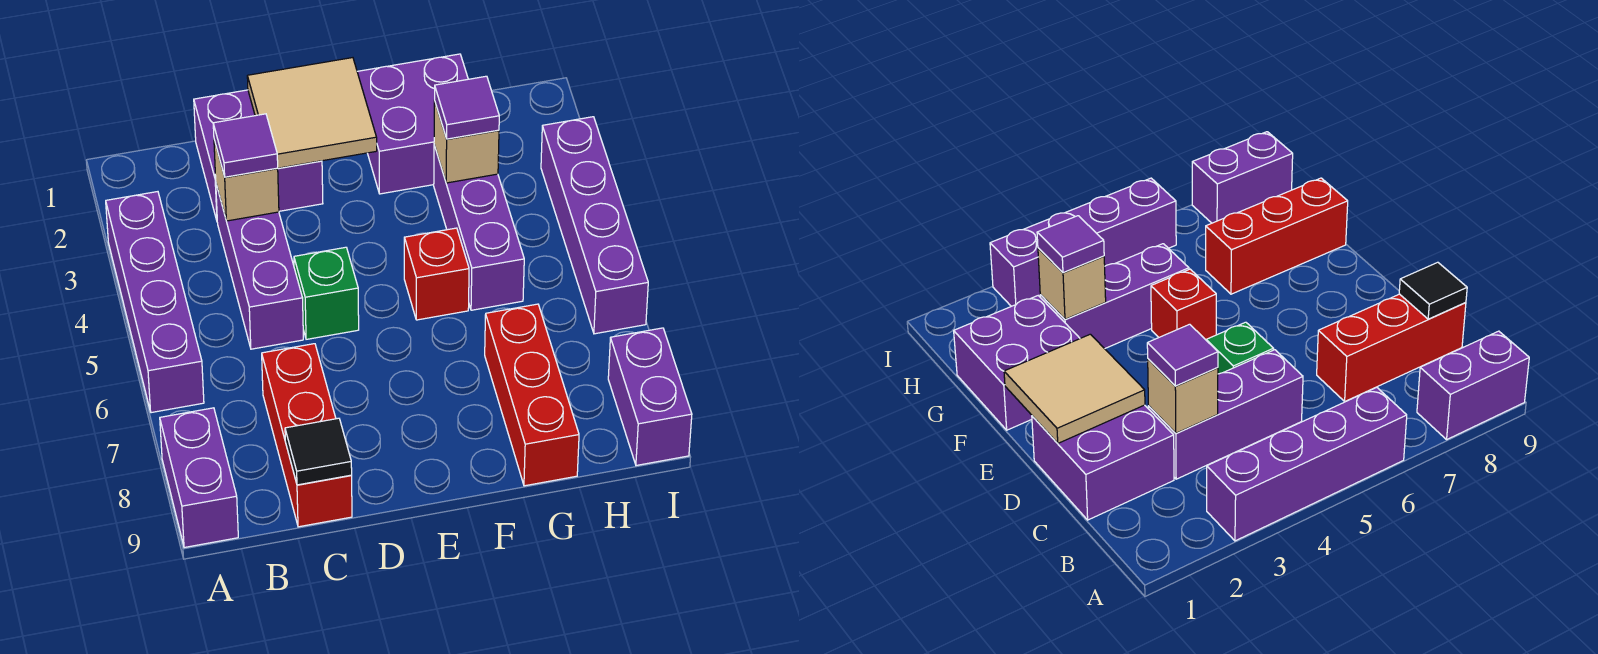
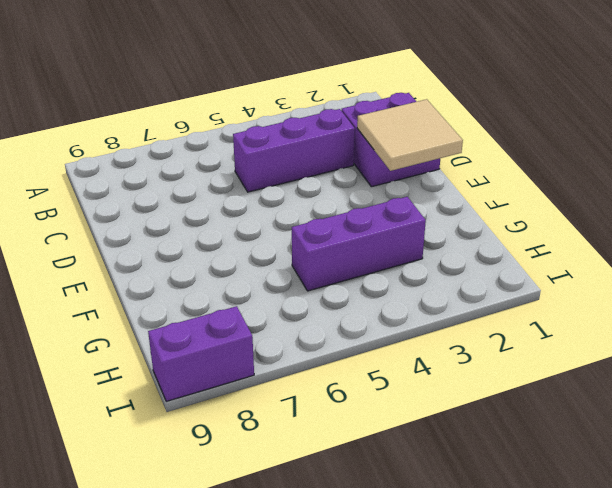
none -> purple brick A3:A6 level 1
none -> purple brick A8:A9 level 1
none -> red brick C7:C9 level 1

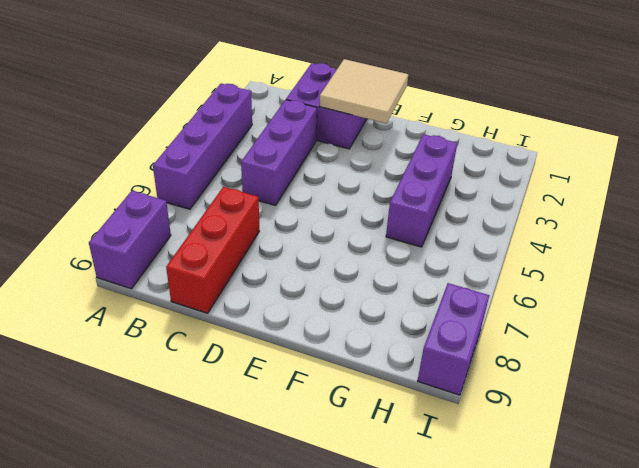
none -> green brick D5 level 1
none -> purple brick F1:G2 level 1
none -> red brick F5 level 1

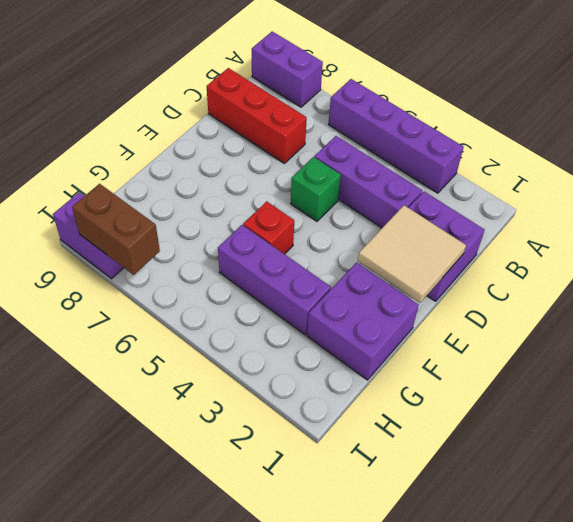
brown brick I7:I8 level 2 -> none
none -> red brick G7:G9 level 1
none -> purple brick I3:I6 level 1
none -> tan brick C3 level 2

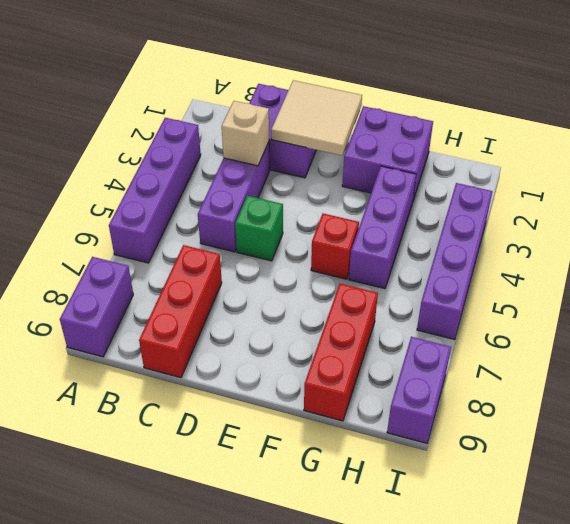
none -> black tile C9 level 2
none -> tan brick G3 level 2
none -> purple tile C3 level 3

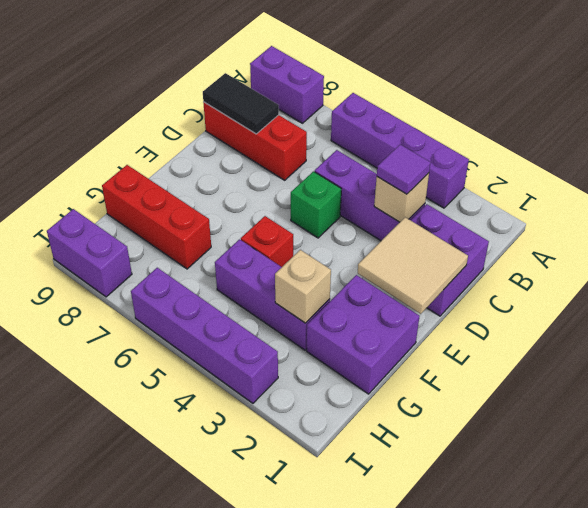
black tile C8:C9 level 2 -> black tile C9 level 2
none -> purple tile G3 level 3

